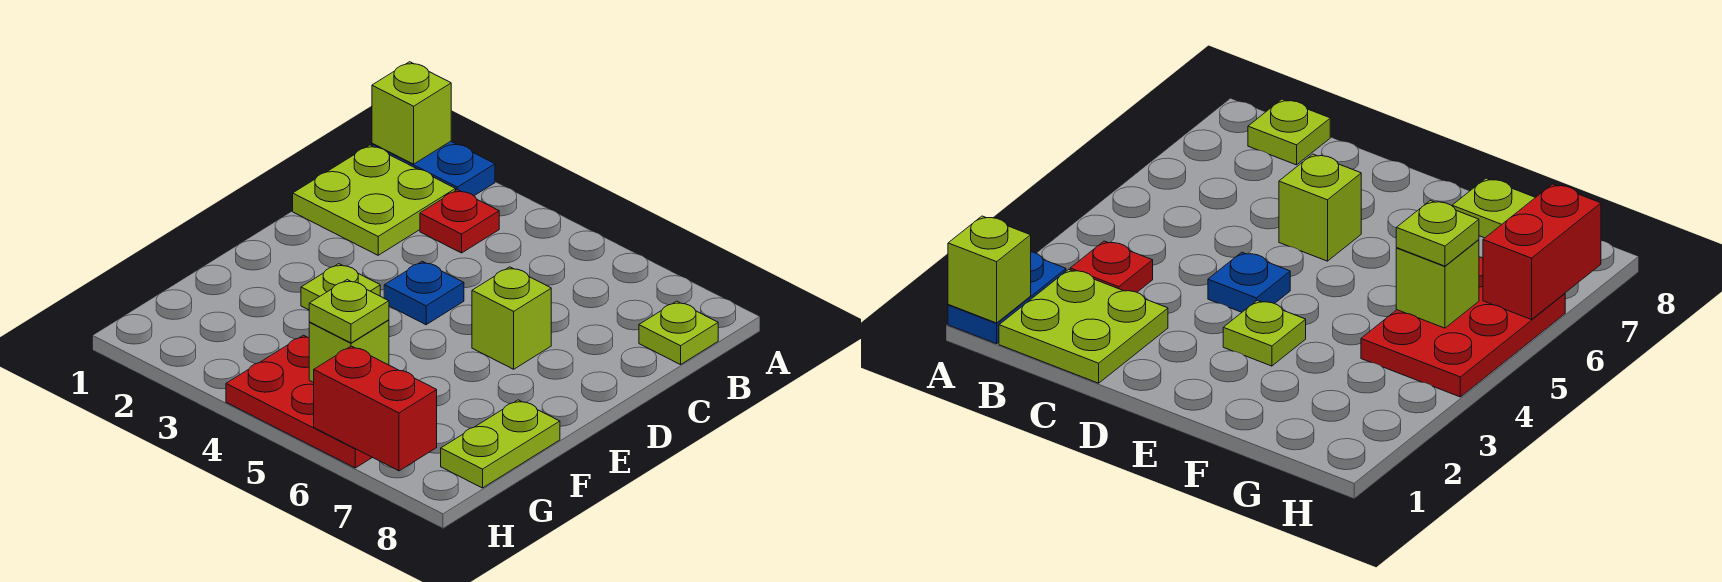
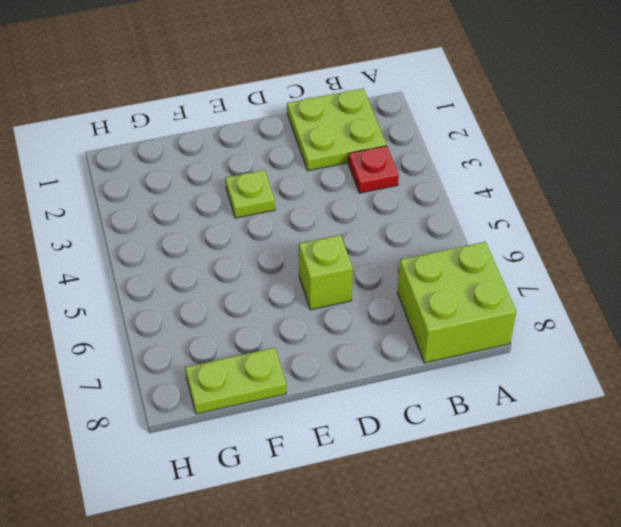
lime brick A7:B8 level 1 -> lime plate B8 level 1
none -> blue plate A1:A2 level 1
none -> blue plate D4 level 1
none -> red plate G4:H6 level 1

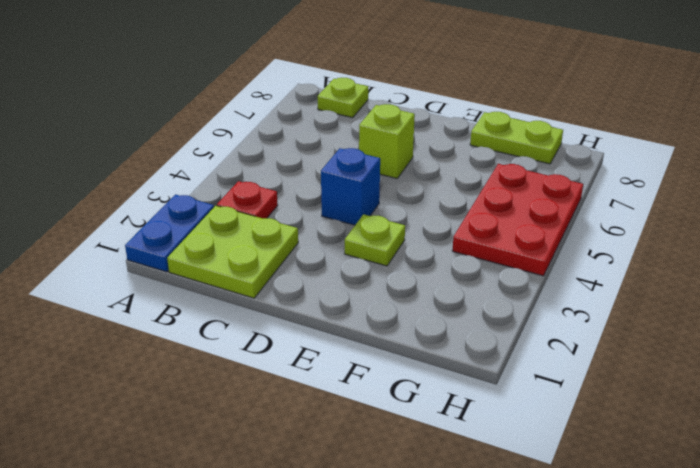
blue brick D4 level 1 -> blue plate D4 level 1
none -> lime brick A1 level 2
none -> lime brick G5 level 2
none -> red brick H6:H7 level 2

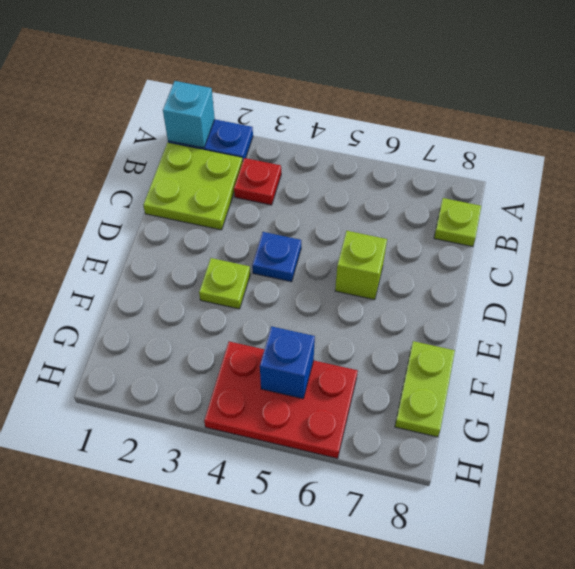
cyan brick A1 level 2 -> lime brick A1 level 2
blue brick G5 level 2 -> lime brick G5 level 2
none -> red brick H6:H7 level 2
none -> lime plate G5 level 3

